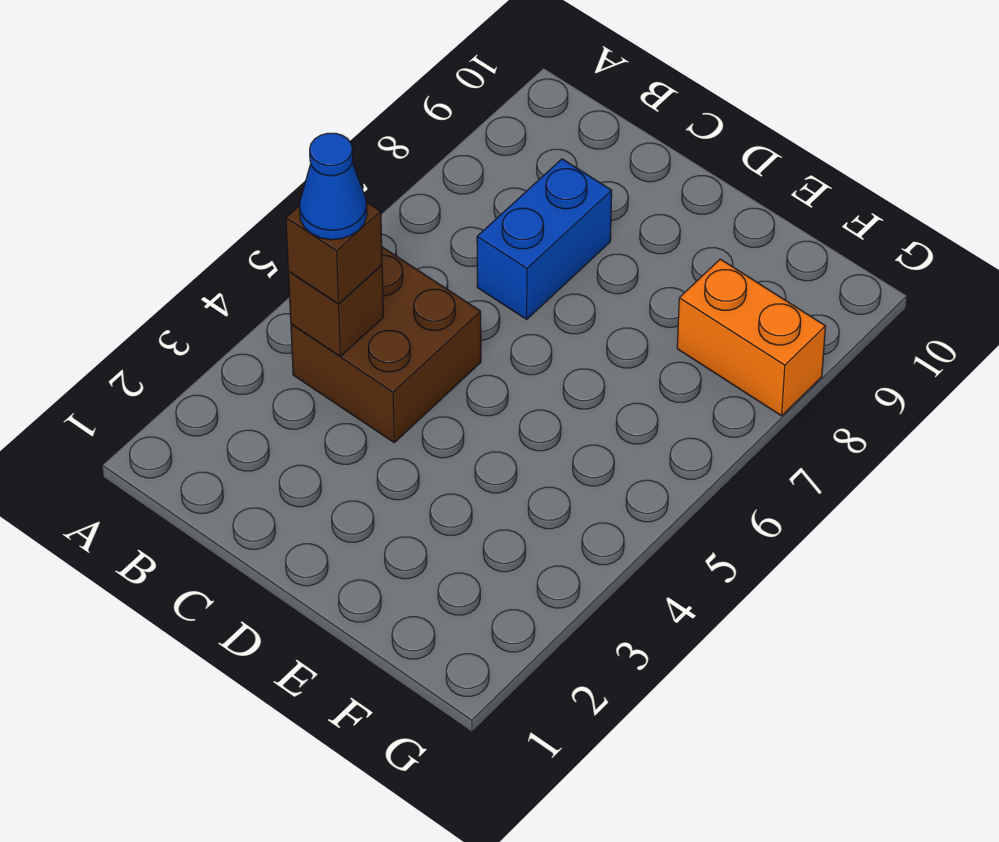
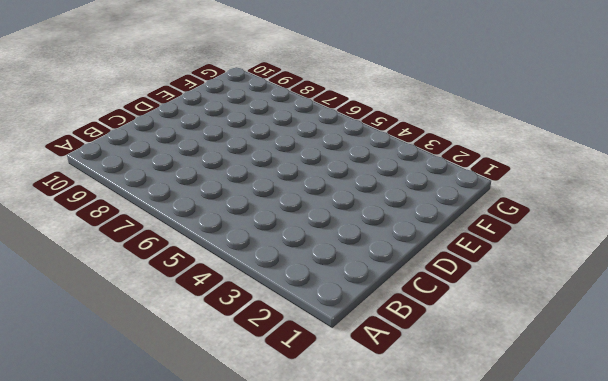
none -> brown brick B4:C5 level 1
none -> blue brick C7:C8 level 1

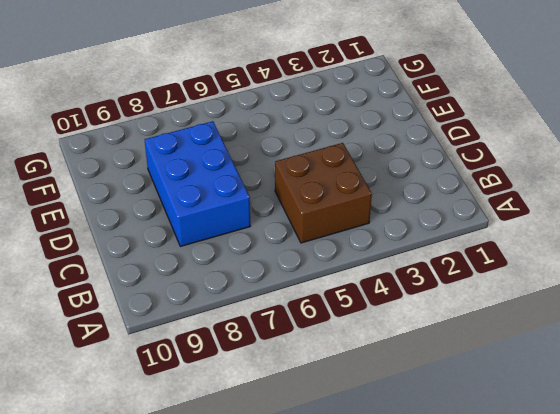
blue brick C7:E8 level 1 -> blue brick C7:C8 level 1
none -> orange brick F8:G8 level 1
none -> brown brick B4 level 2

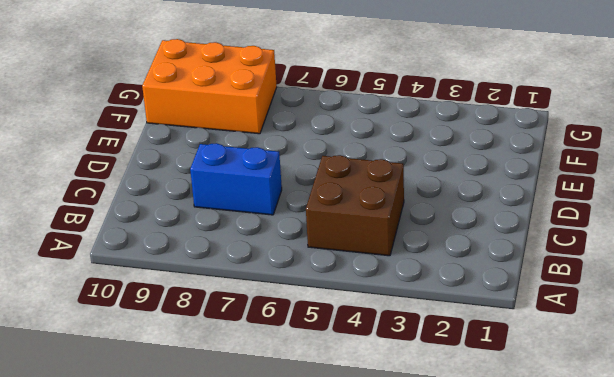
orange brick F8:G10 level 1 -> orange brick F8:G8 level 1
none -> brown brick B4 level 2
none -> brown brick B4 level 3

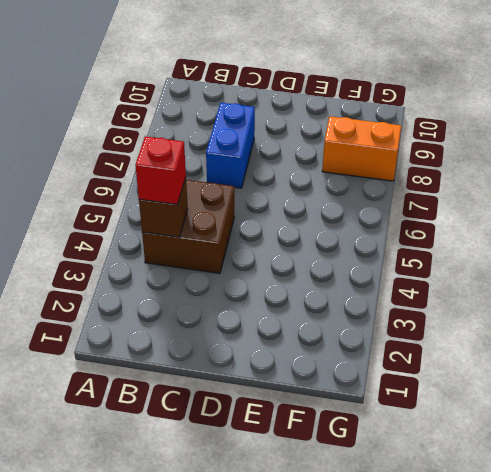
red brick B4 level 3 -> brown brick B4 level 3
none -> blue cone B4 level 4

